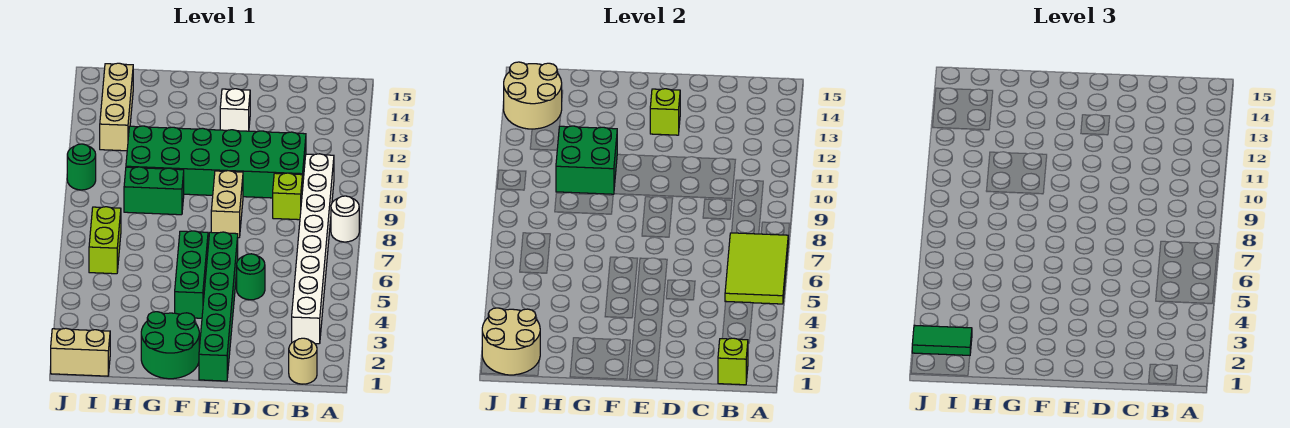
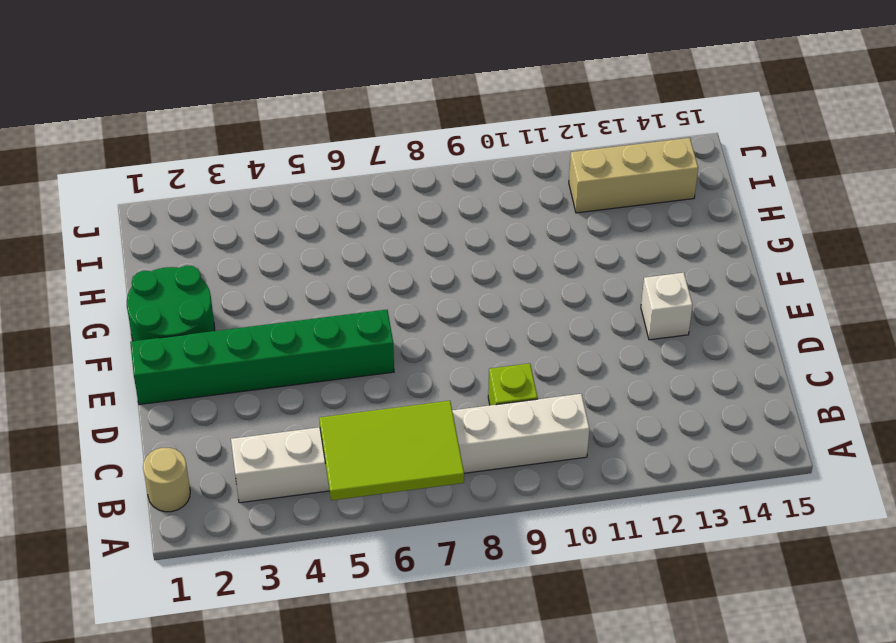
none -> white round brick A8 level 1
none -> green brick C10:H11 level 1
none -> green round brick D5 level 1

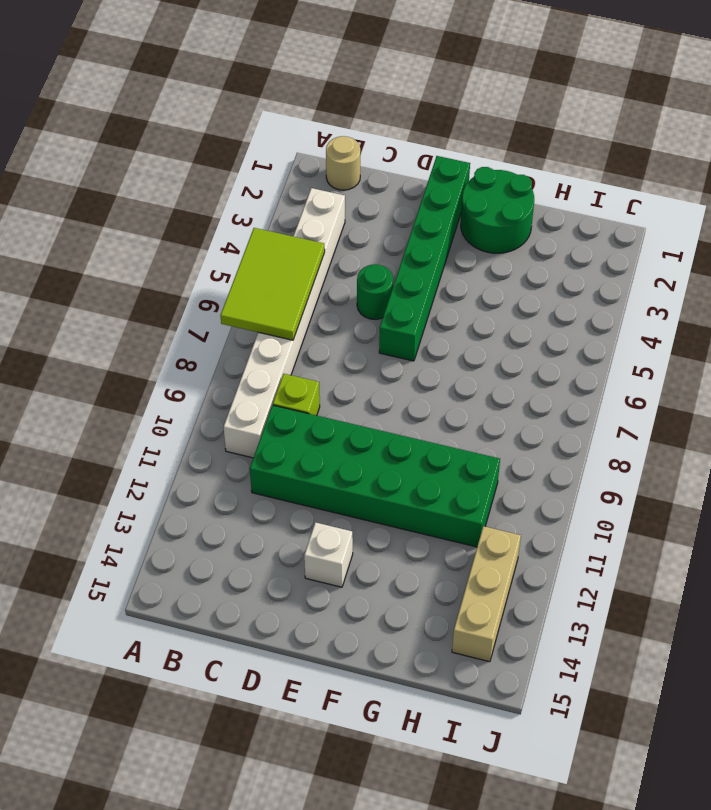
none -> white round brick A8 level 1
none -> tan brick E8:E9 level 1
none -> green brick F4:F6 level 1

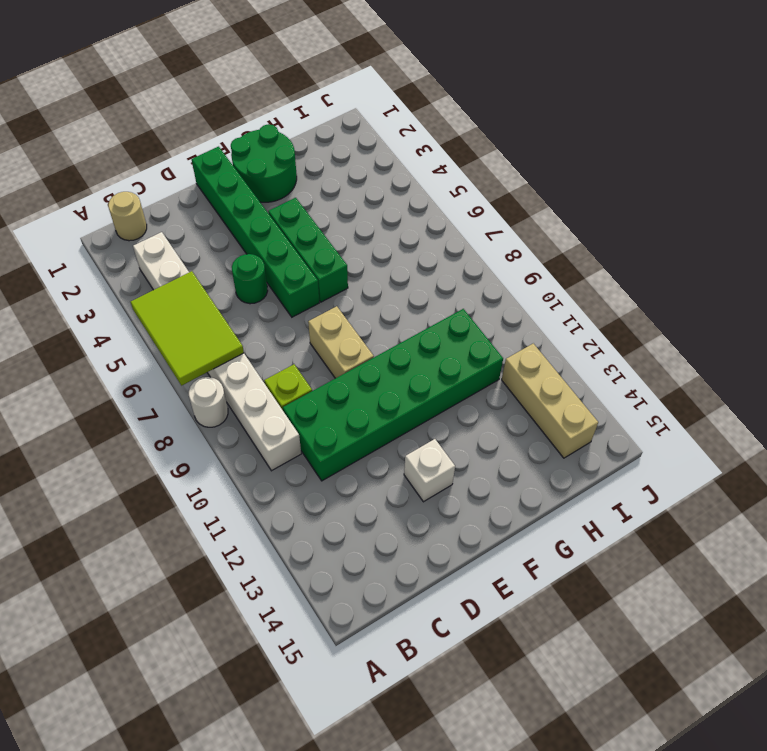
none -> green brick G9:H9 level 1
none -> tan brick I1:J1 level 1
none -> lime brick I6:I7 level 1

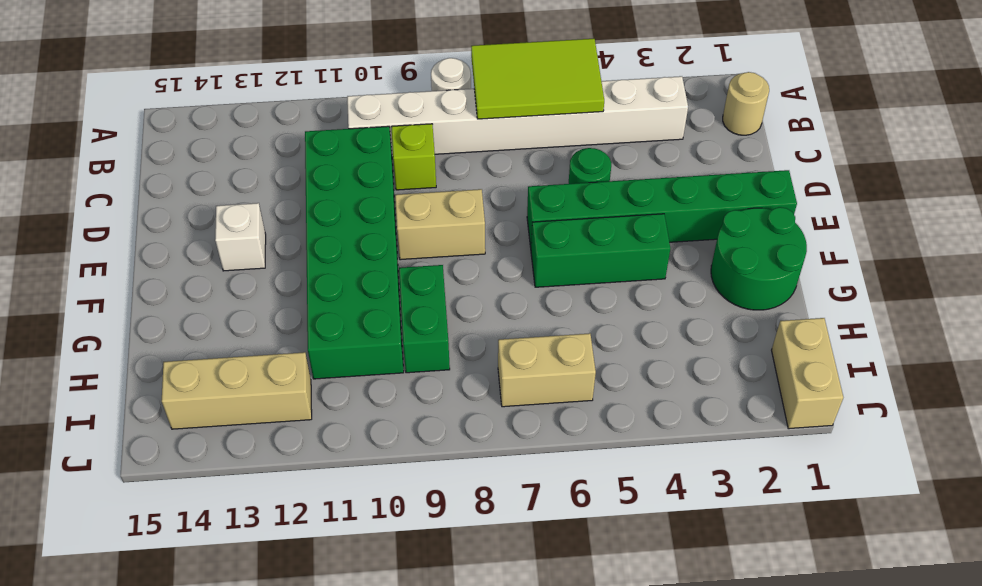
tan brick I6:I7 level 1 -> lime brick I6:I7 level 1
none -> green round brick J10 level 1
none -> lime brick B1 level 2
none -> lime brick E13 level 2

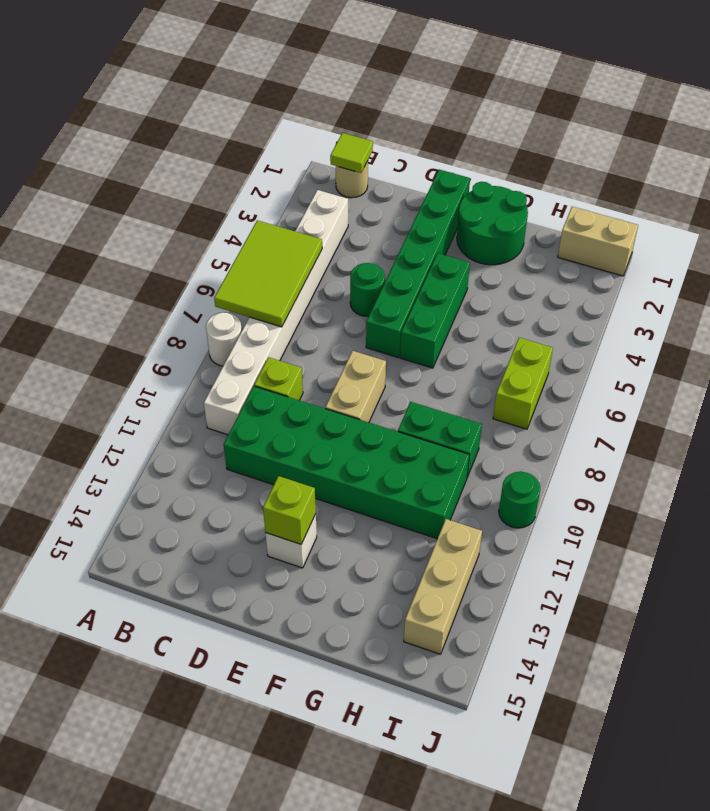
lime tile B1 level 2 -> lime brick B1 level 2
none -> green brick G10:H11 level 2
none -> tan round brick I1:J2 level 2
none -> tan round brick I13:J14 level 2

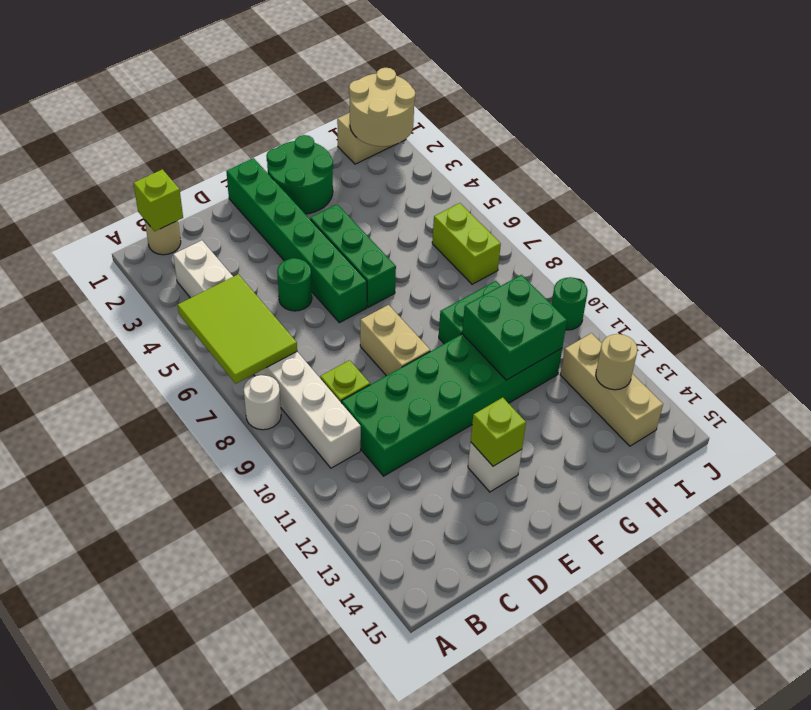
tan round brick I13 level 2 -> tan round brick I13:J14 level 2
none -> green tile I2:J2 level 3

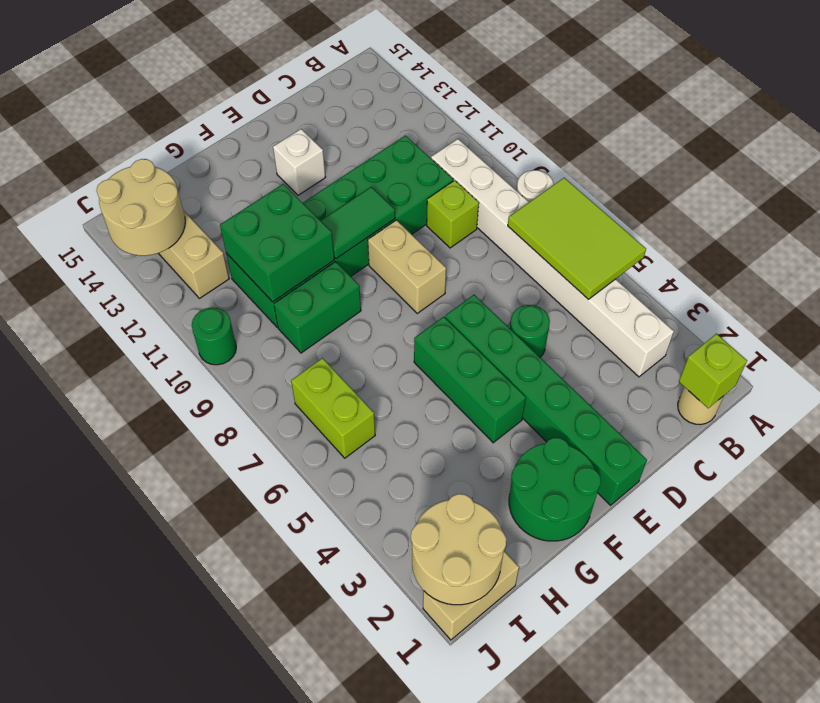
green tile E10:F10 level 2 -> green tile I2:J2 level 3
none -> lime brick E13 level 2

